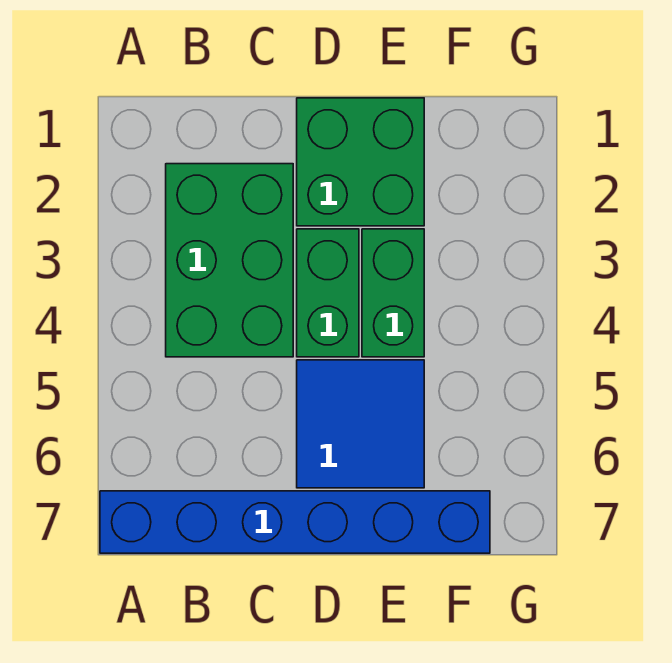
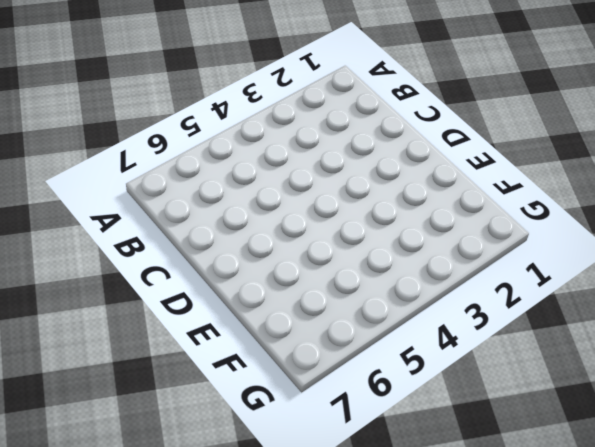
none -> blue brick A7:F7 level 1
none -> green brick B2:C4 level 1

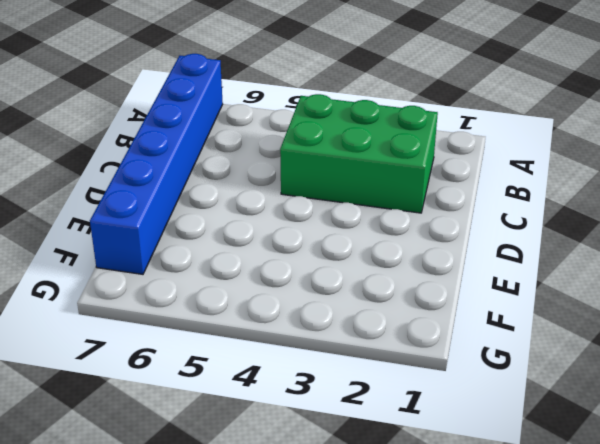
none -> green brick D1:E2 level 1
none -> green brick D3:D4 level 1

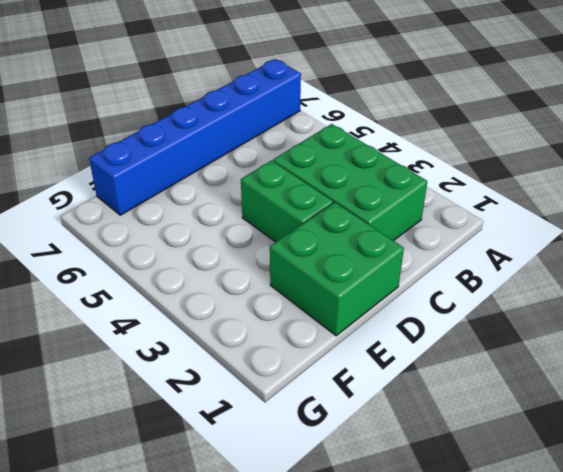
none -> blue tile D5:E6 level 1
none -> green brick E3:E4 level 1

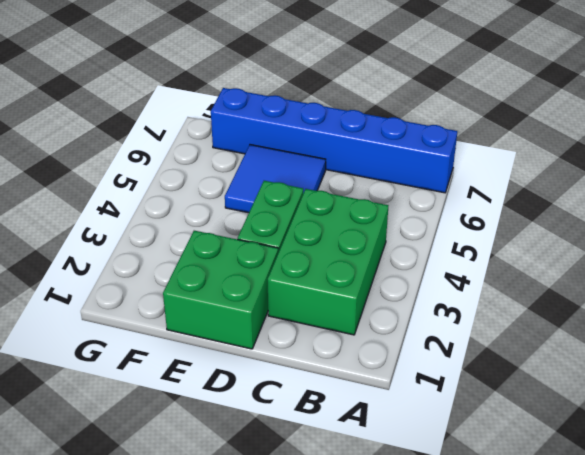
none -> green brick E3:E4 level 1

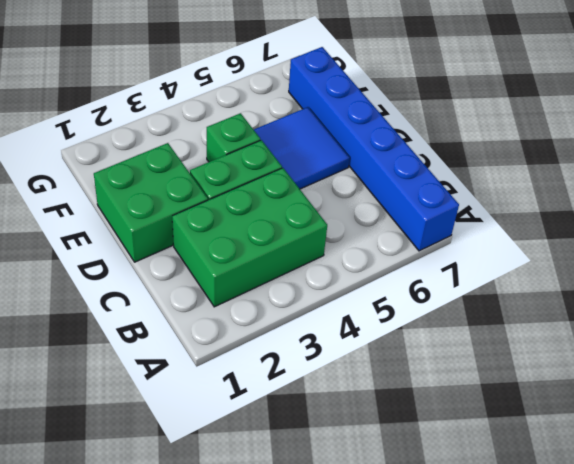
green brick E4 level 1 -> green brick E3:E4 level 1

